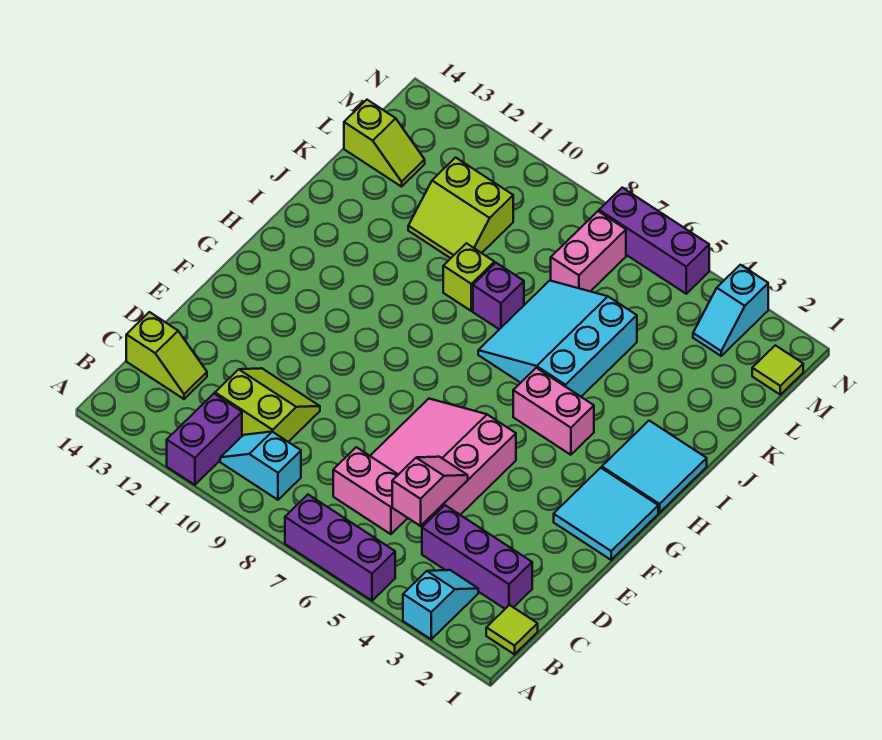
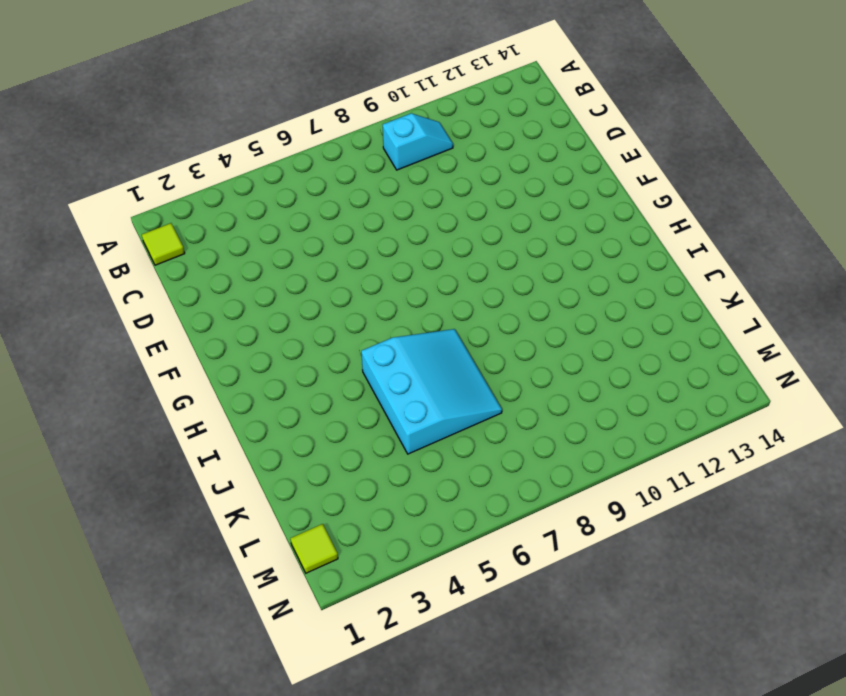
none -> cyan slope A3:B3 level 1 top A
none -> purple brick A5:A7 level 1
none -> purple brick A11:B11 level 1

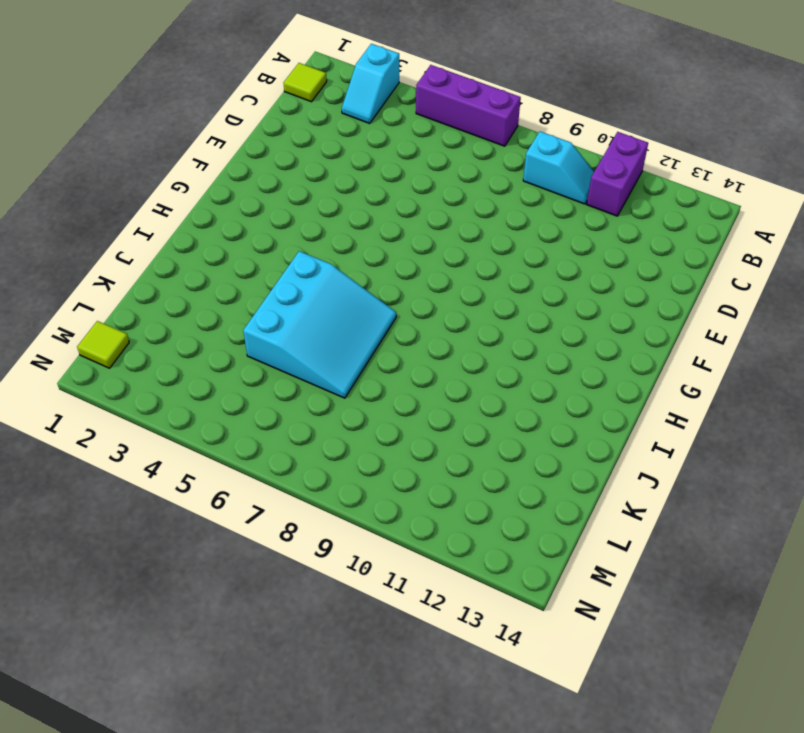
none -> purple brick C2:C4 level 1
none -> pink brick C6:C7 level 1
none -> lime slope C10:D11 level 1 top C

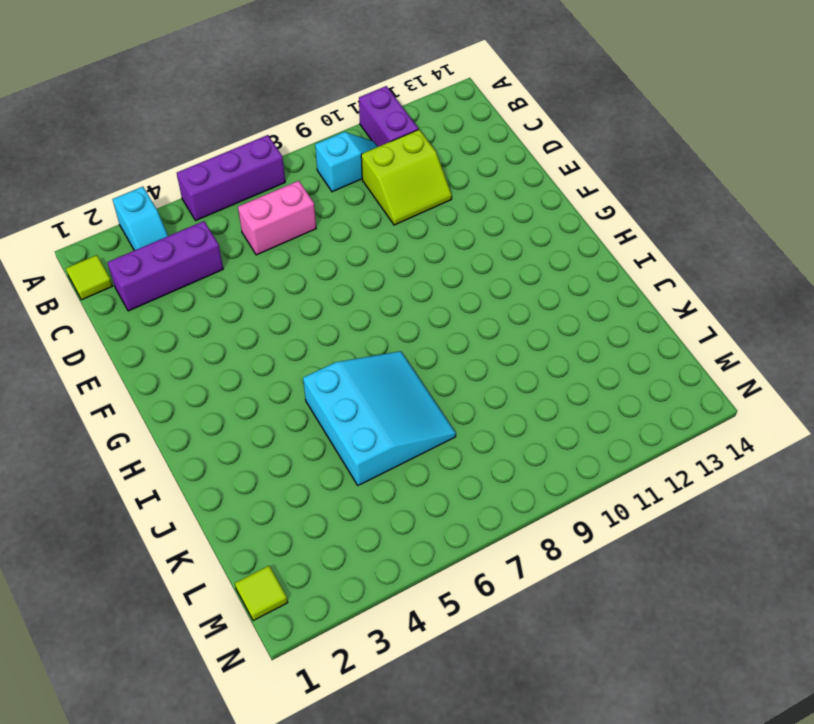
none -> lime slope C13:C14 level 1 top 14
none -> pink slope D5:F7 level 1 top 5
none -> cyan tile F1:G2 level 1

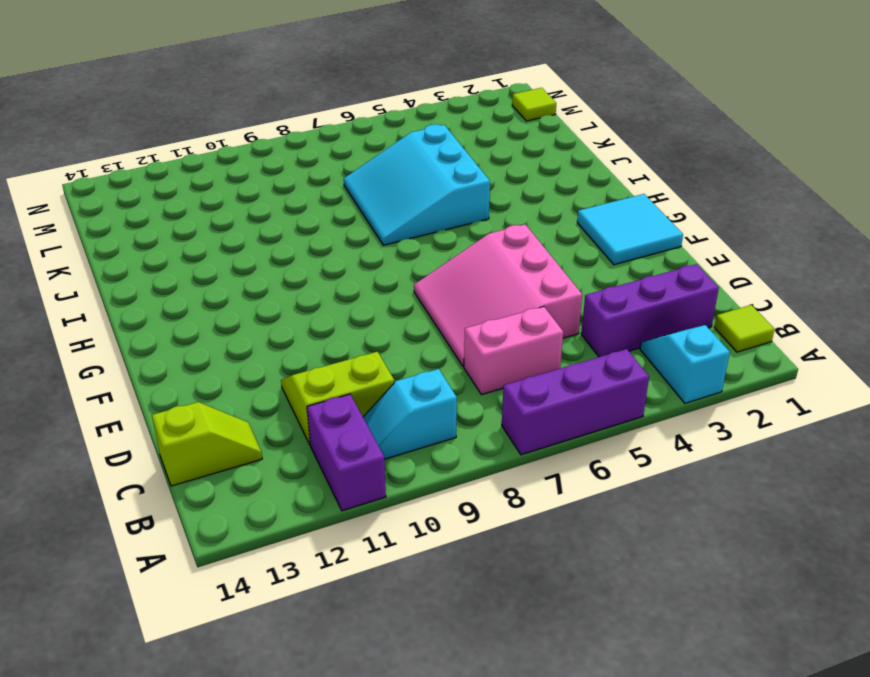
none -> cyan tile H1:I2 level 1
none -> pink brick H4:H5 level 1
none -> purple brick J8 level 1

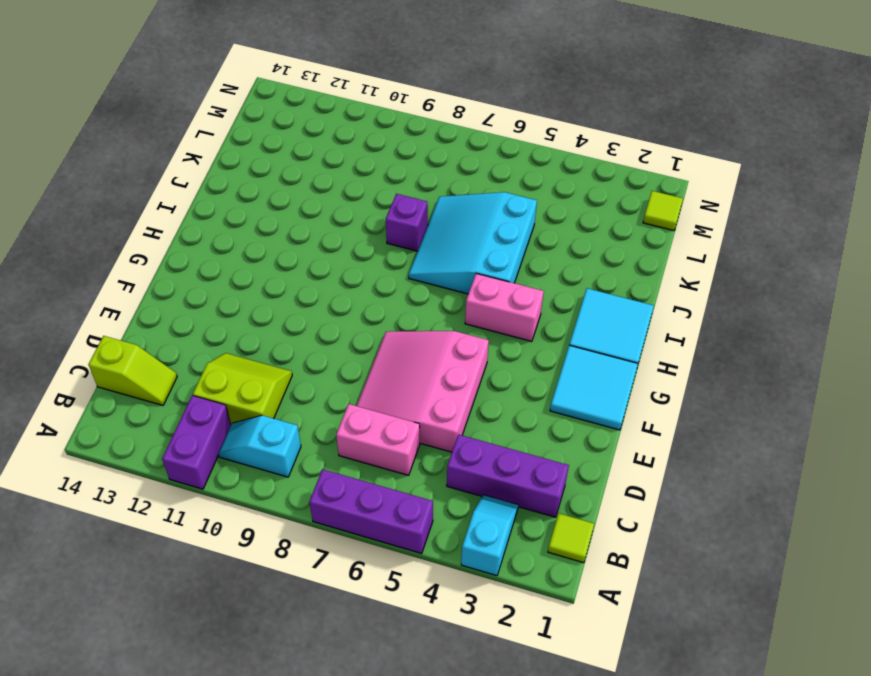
none -> lime brick J9 level 1
none -> lime slope K10:L11 level 1 top L
none -> pink brick L7:M7 level 1

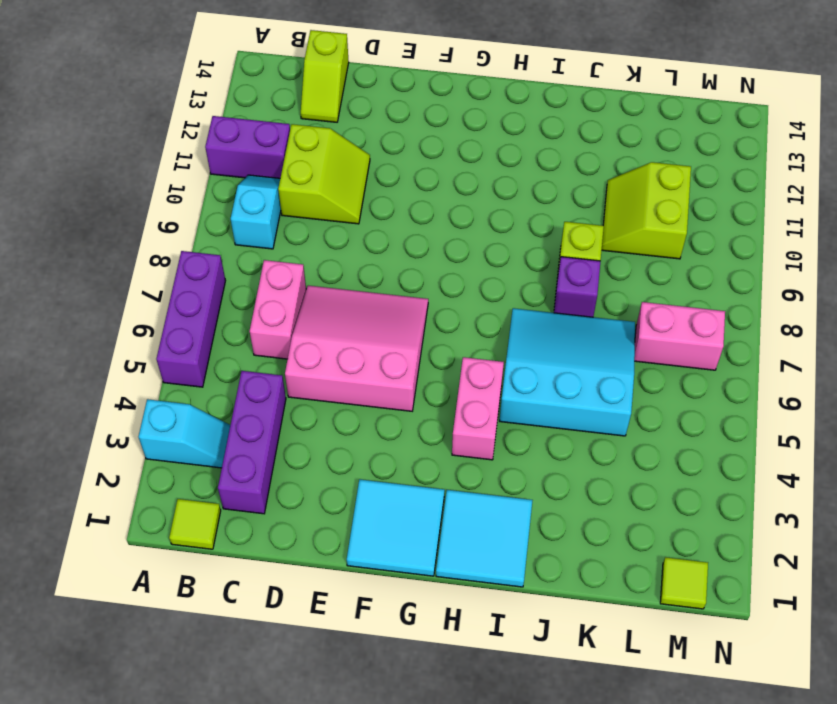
none -> lime slope L13:L14 level 1 top 14
none -> cyan slope M3:N3 level 1 top N
none -> purple brick N5:N7 level 1

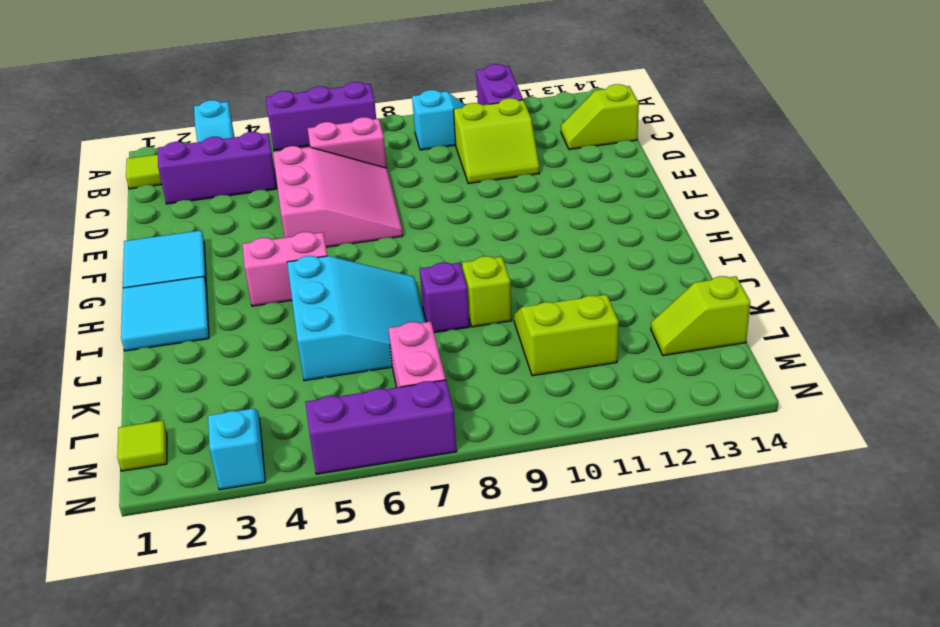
none -> pink slope C5:D5 level 2 top C

